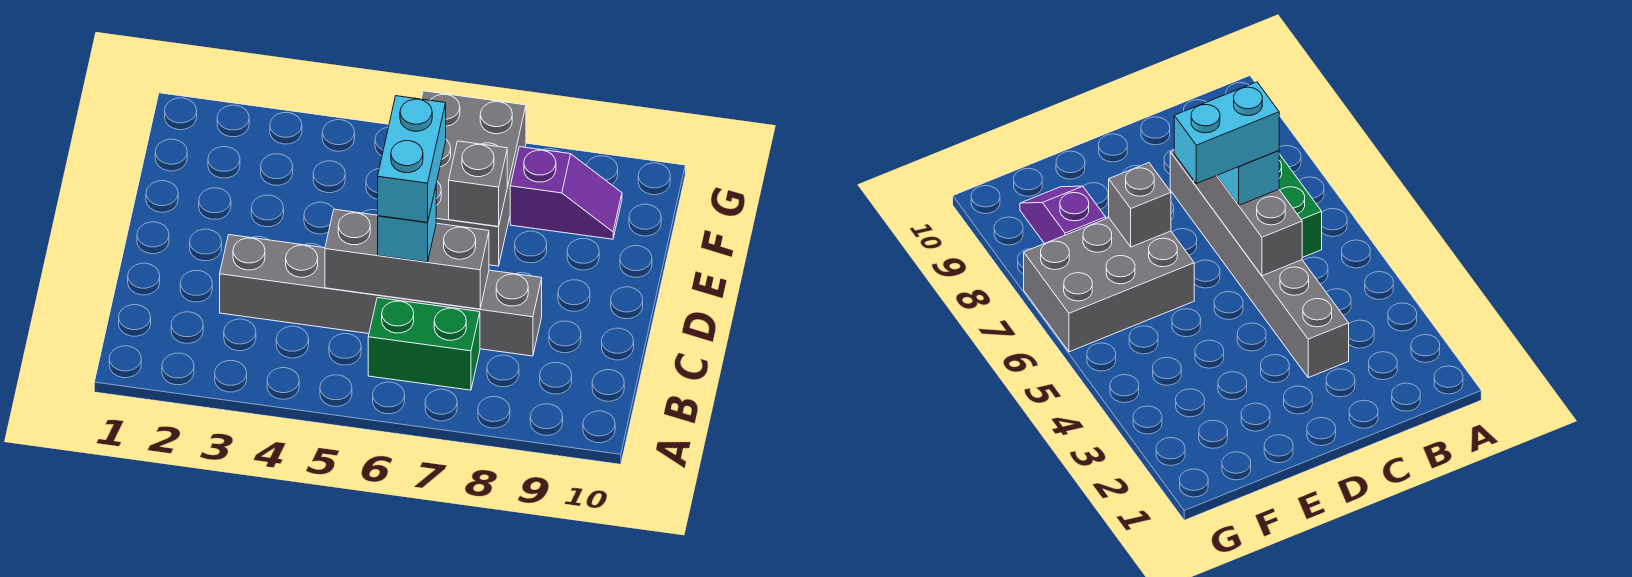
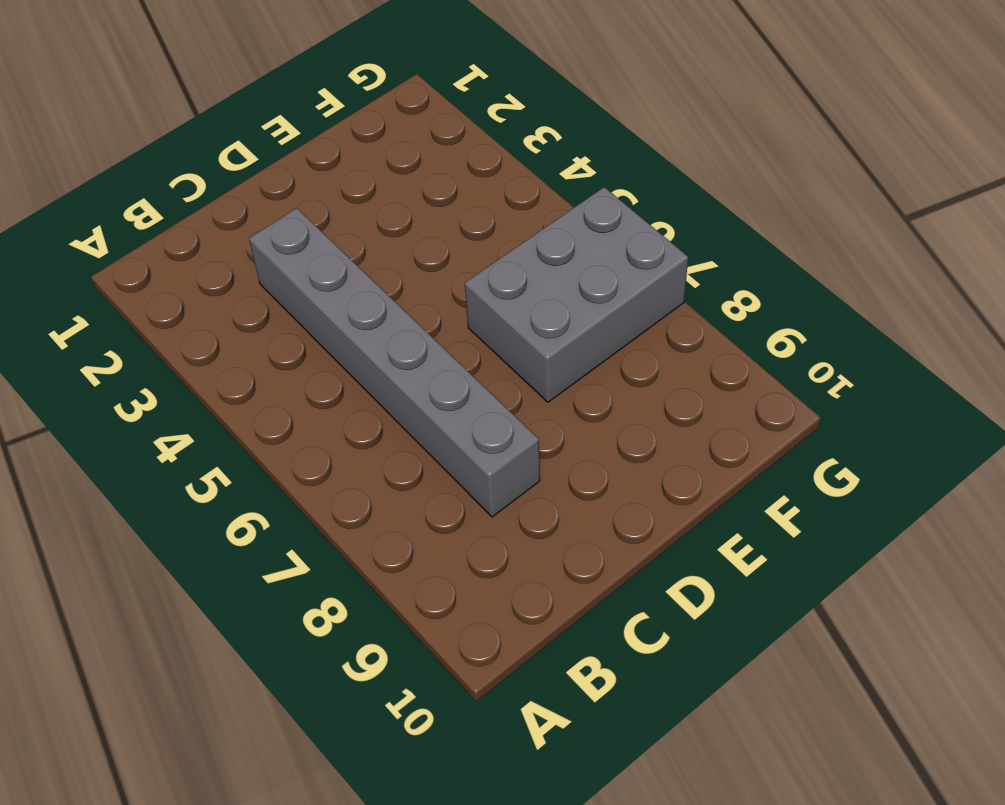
none -> green brick B6:B7 level 1
none -> purple slope F8:F9 level 1 top 8

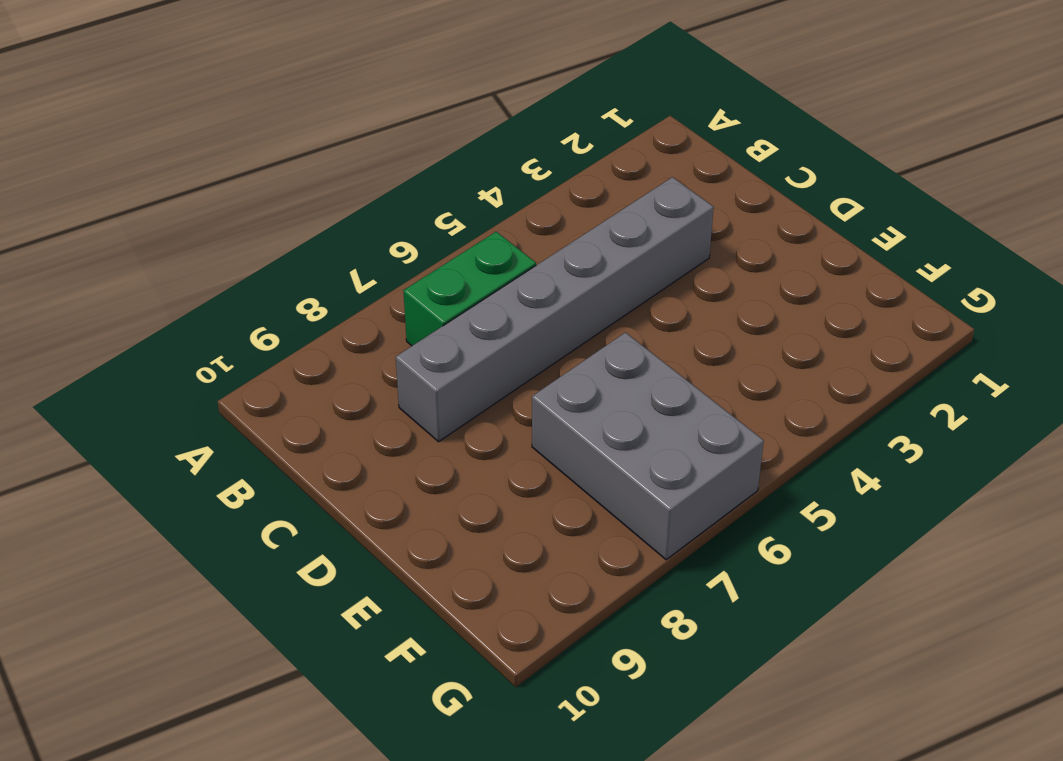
none -> purple slope F8:F9 level 1 top 8
none -> grey brick C5:C7 level 2

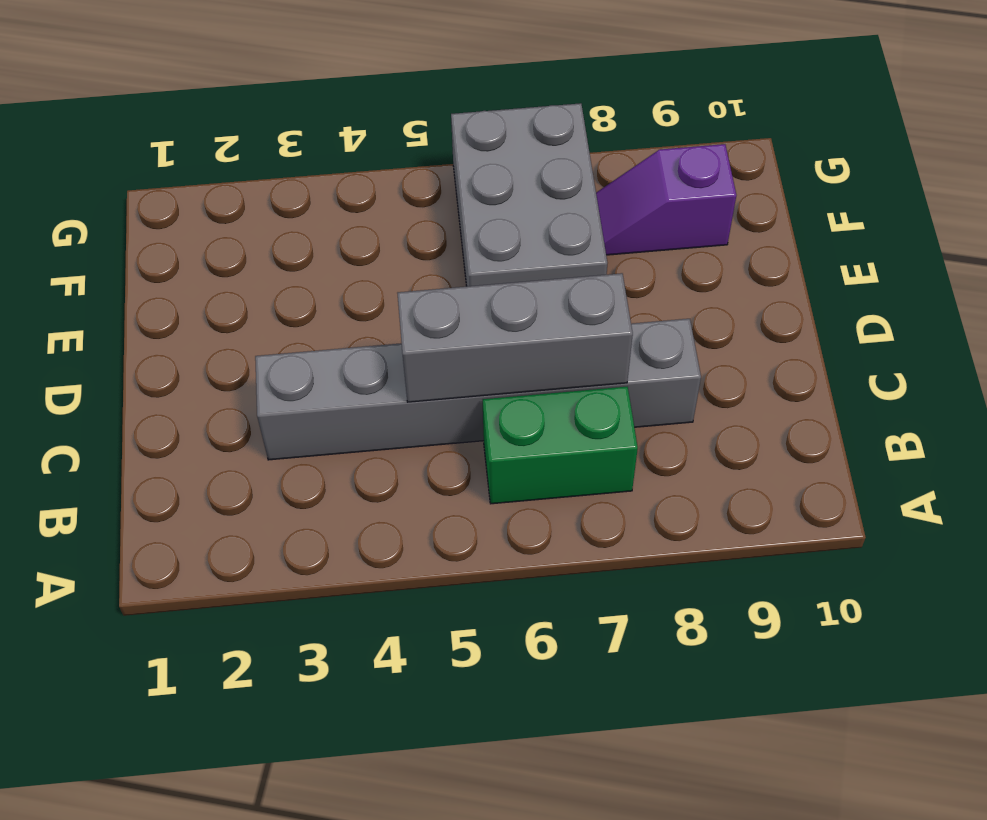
purple slope F8:F9 level 1 top 9 -> purple slope F8:F9 level 1 top 8
none -> grey brick E7 level 2
none -> cyan brick C6 level 3

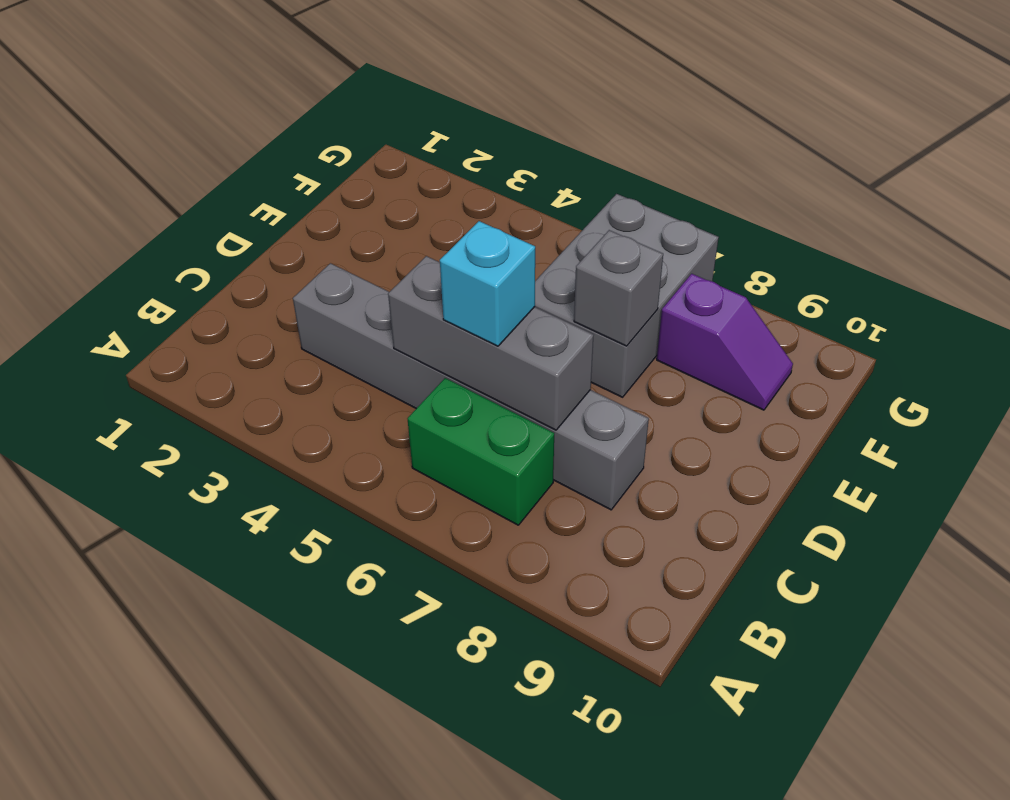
none -> cyan brick C6:D6 level 4

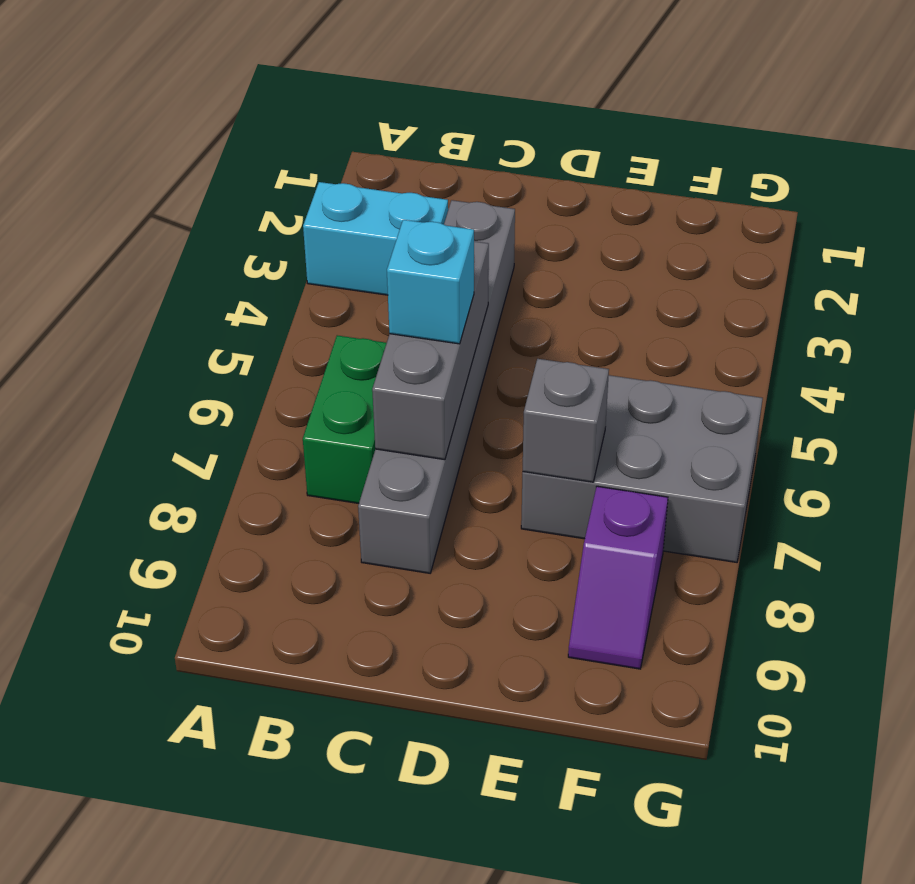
cyan brick A3:B3 level 1 -> cyan brick C6:D6 level 4

